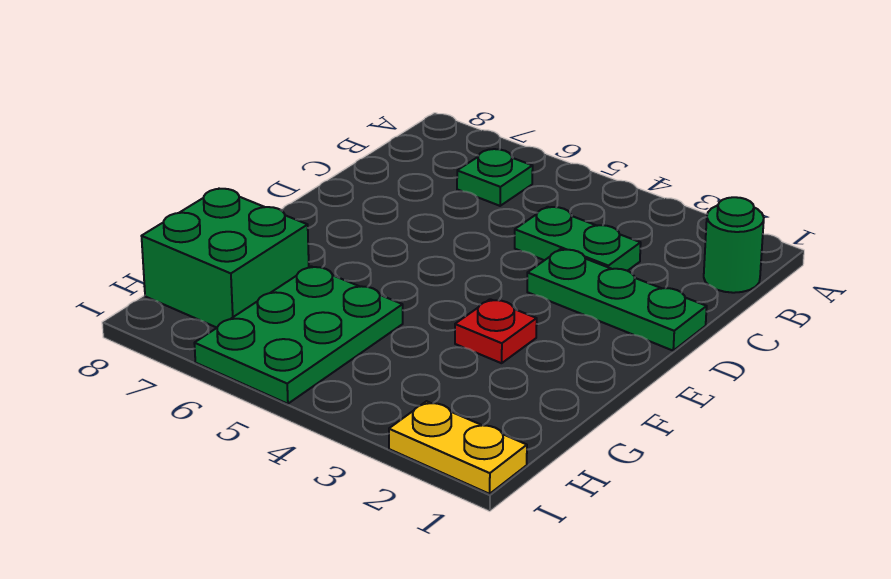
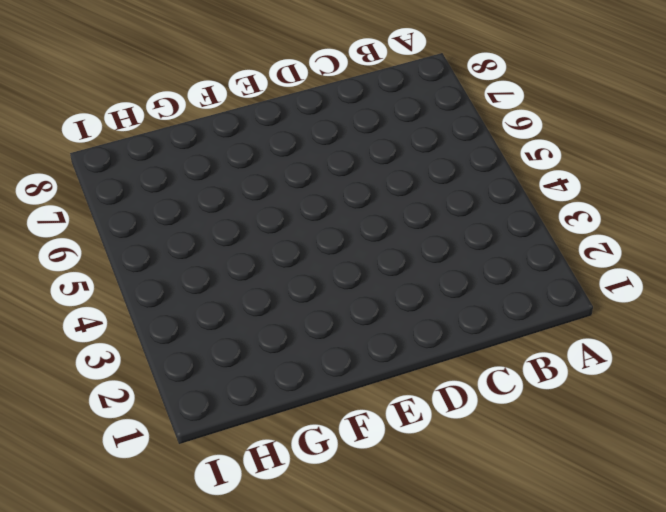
none -> green round brick B1 level 1
none -> green plate B6 level 1

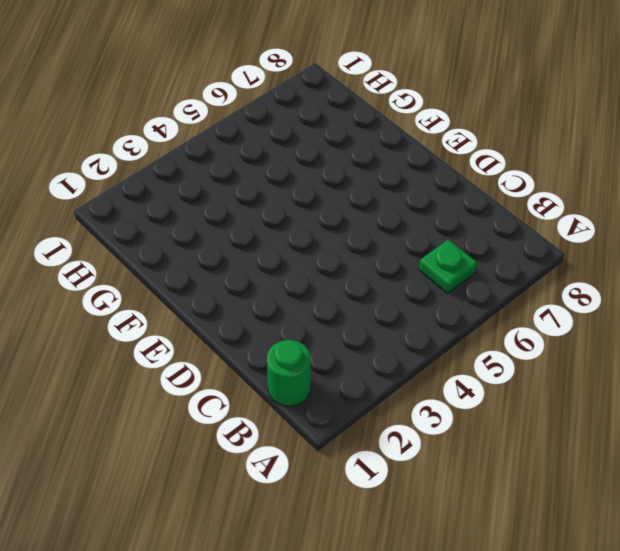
none -> green plate C3:C4 level 1
none -> green plate D1:D3 level 1

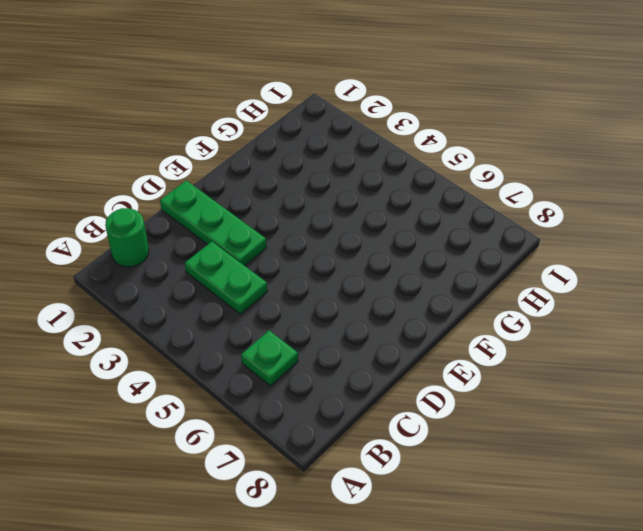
none -> red plate F3 level 1
none -> green plate G5:I6 level 1

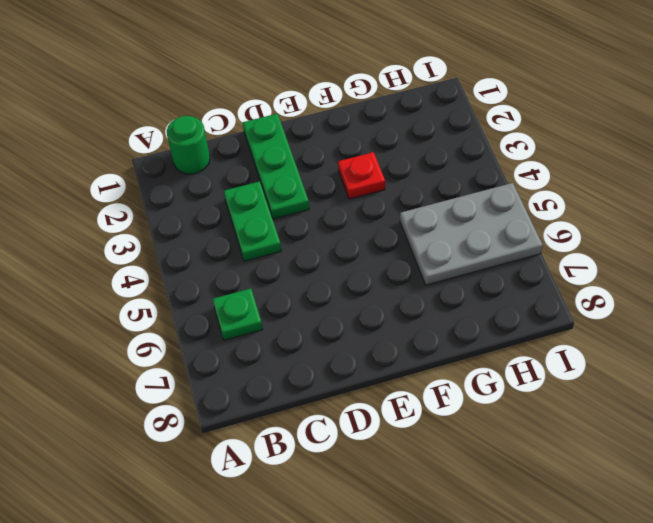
grey plate G5:I6 level 1 -> green plate G5:I6 level 1
none -> green brick G7:H8 level 1
none -> yellow plate I1:I2 level 1

